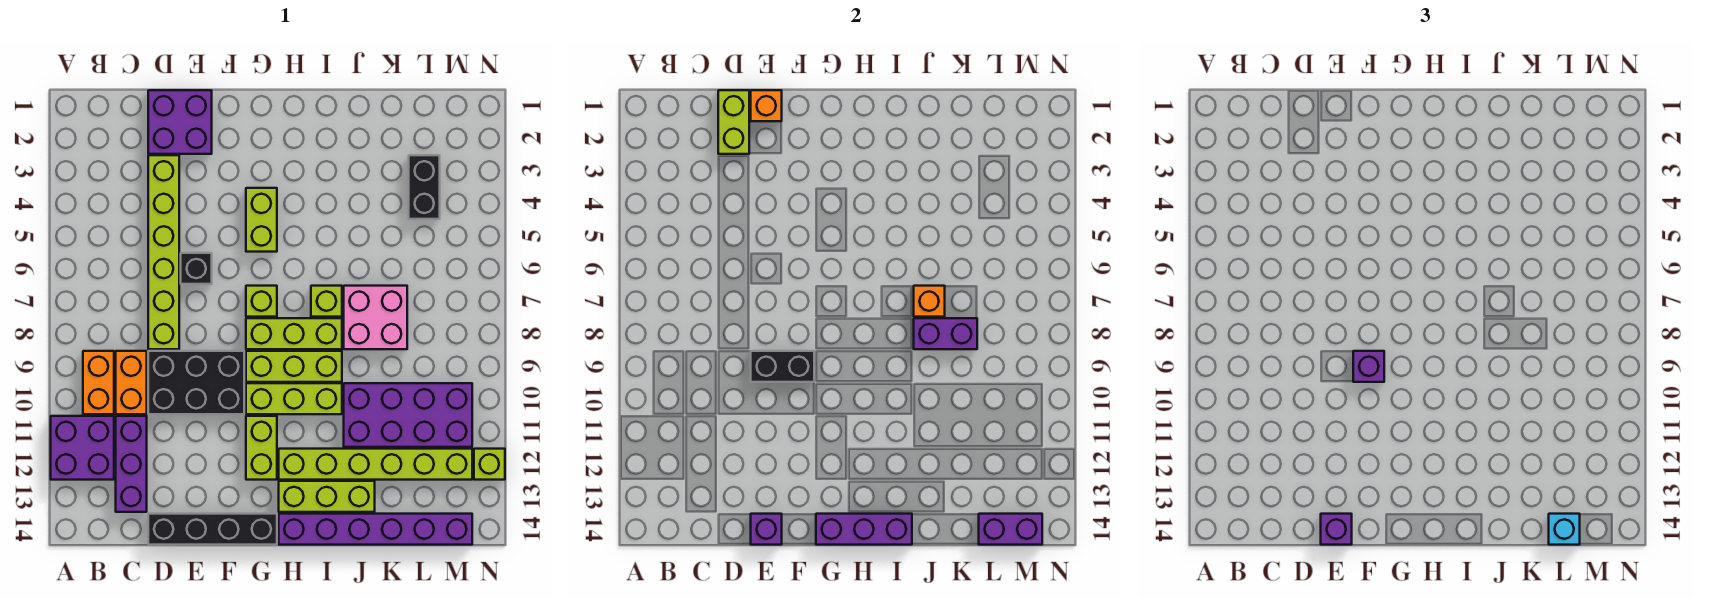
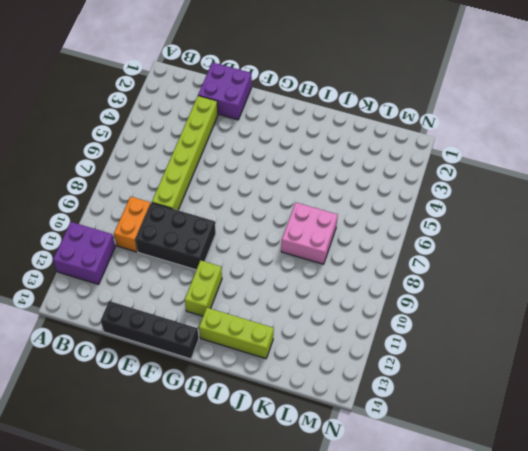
none -> orange brick B9:B10 level 1
none -> purple brick C11:C13 level 1
none -> black brick E6 level 1
none -> lime brick G4:G5 level 1

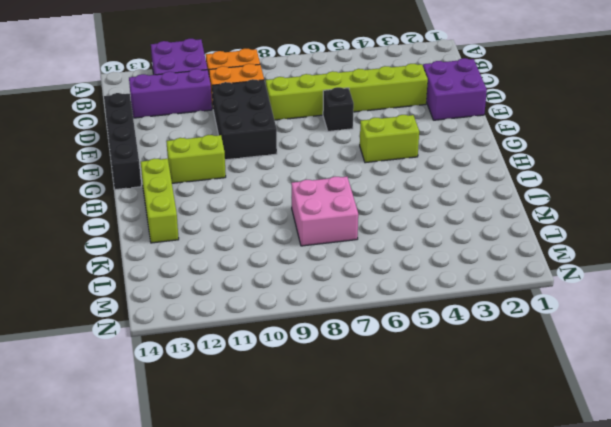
none -> lime brick G7 level 1
none -> lime brick G8:I8 level 1
none -> lime brick G9:I9 level 1
none -> lime brick G10:I10 level 1

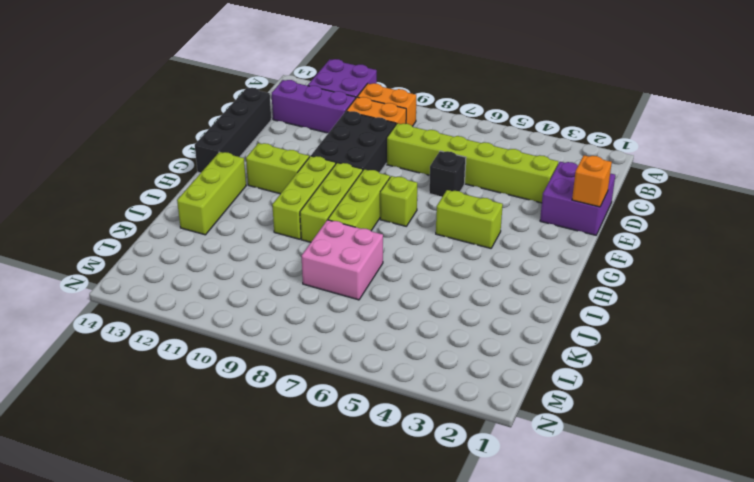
none -> lime brick H12:M12 level 1
none -> purple brick H14:M14 level 1
none -> lime brick I7 level 1
none -> purple brick J10:M11 level 1

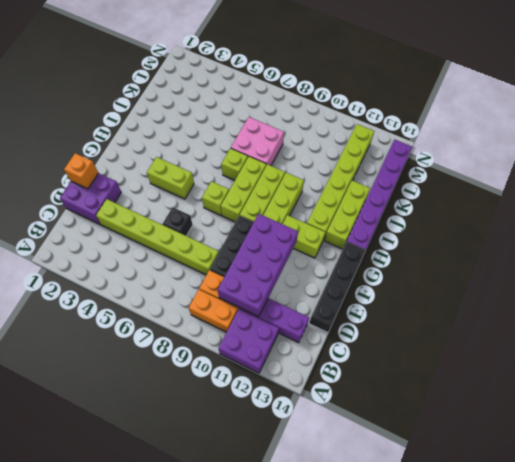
purple brick C10:F11 level 2 -> purple brick J10:M11 level 1
none -> black brick L3:L4 level 1
none -> lime brick N12 level 1
none -> lime brick D1:D2 level 2
none -> black brick E9:F9 level 2

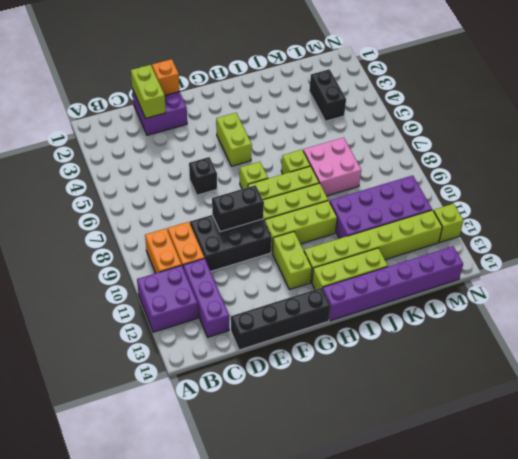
none -> lime brick D3:D8 level 1
none -> purple brick E14 level 2
none -> purple brick G14:I14 level 2
none -> orange brick J7 level 2

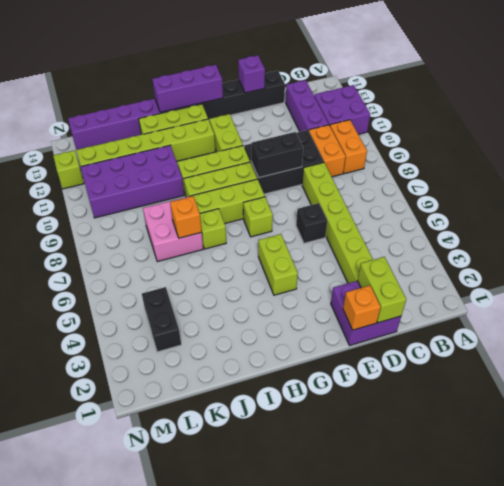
none -> purple brick J8:K8 level 2
none -> purple brick L14:M14 level 2
none -> purple brick E14 level 3
none -> purple brick F9 level 3

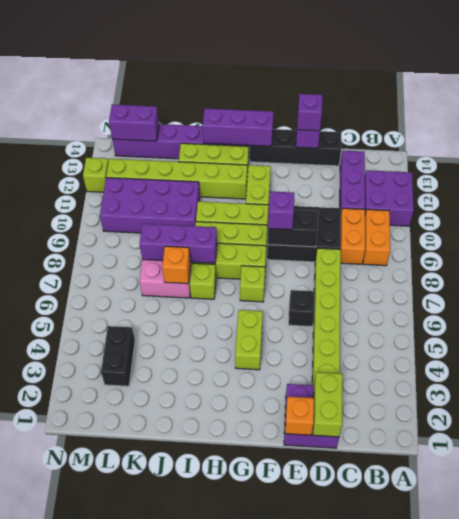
purple brick I8:K8 level 2 -> purple brick J8:K8 level 2
none -> cyan brick L14 level 3

